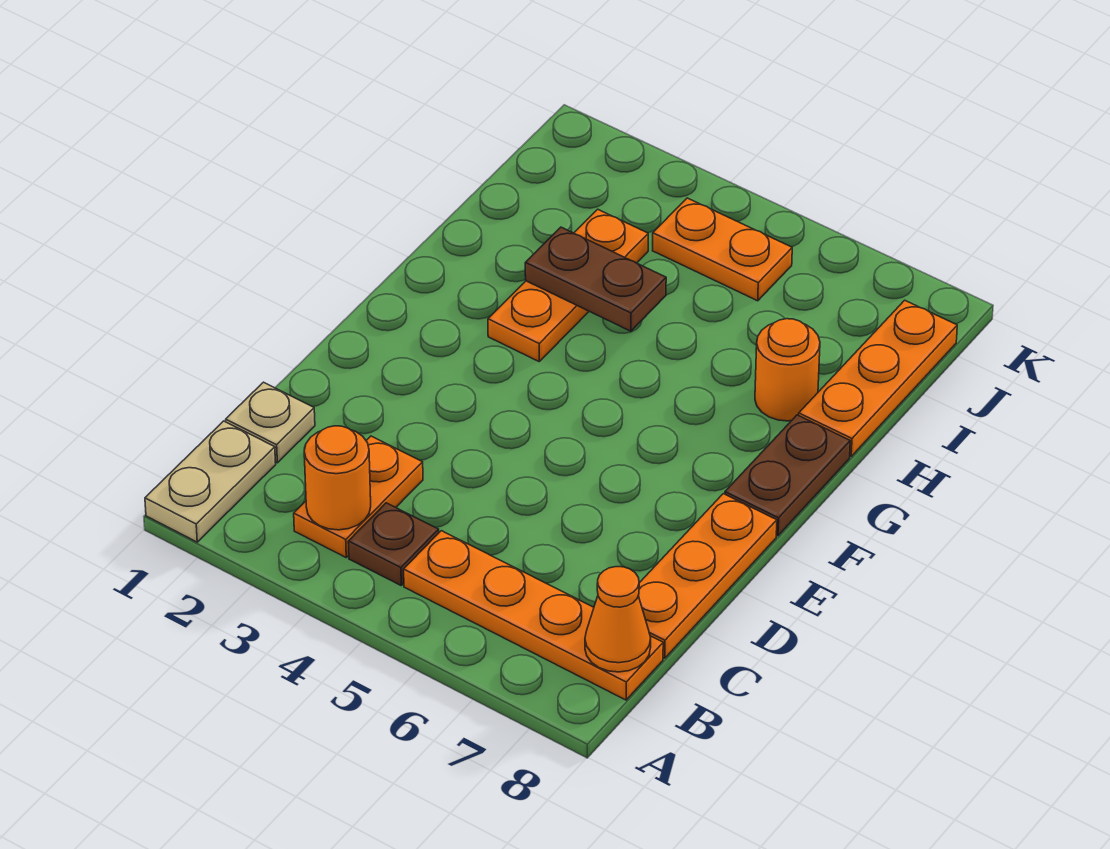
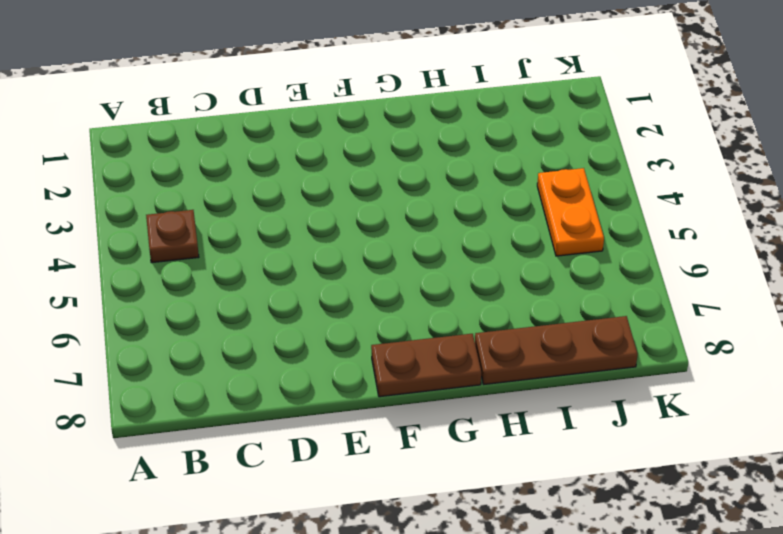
brown plate H8:J8 level 1 -> orange plate H8:J8 level 1
none -> tan plate A1:B1 level 1
none -> orange plate B3:C3 level 1
none -> orange plate B5:B8 level 1

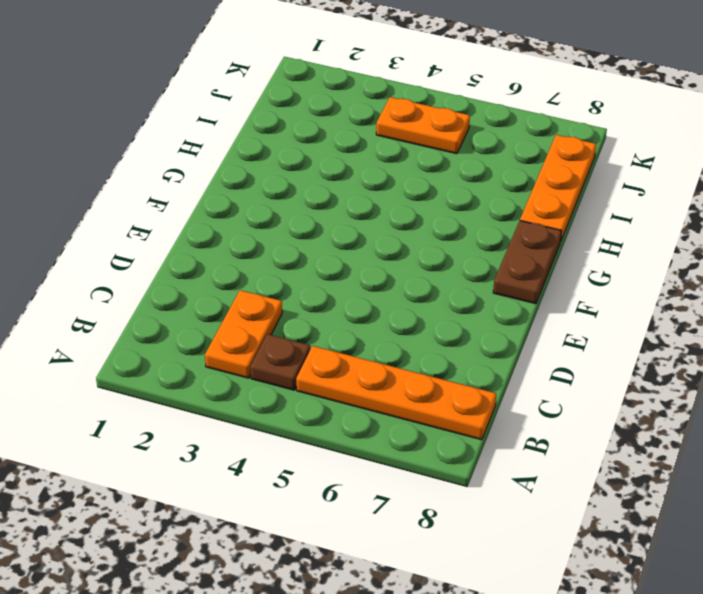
none -> tan plate A1:B1 level 1
none -> tan plate C1 level 1
none -> orange plate C8:E8 level 1

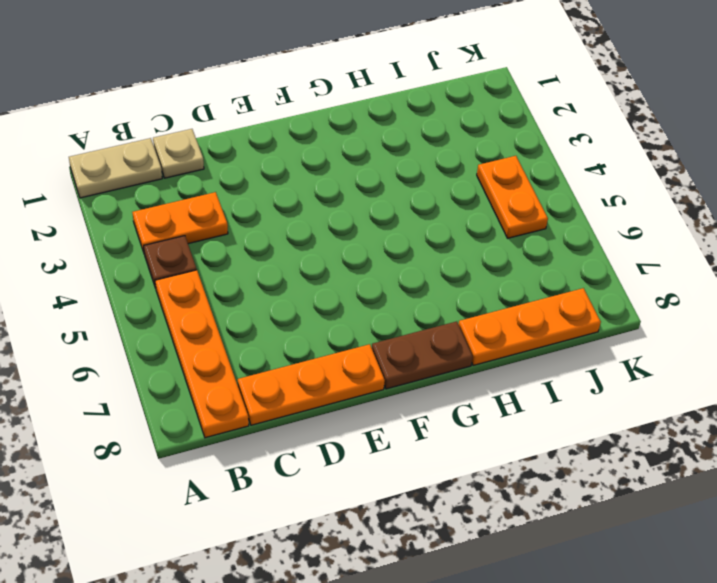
none -> orange plate G3:I3 level 1
none -> orange round brick H7 level 1
none -> orange round brick B3 level 2

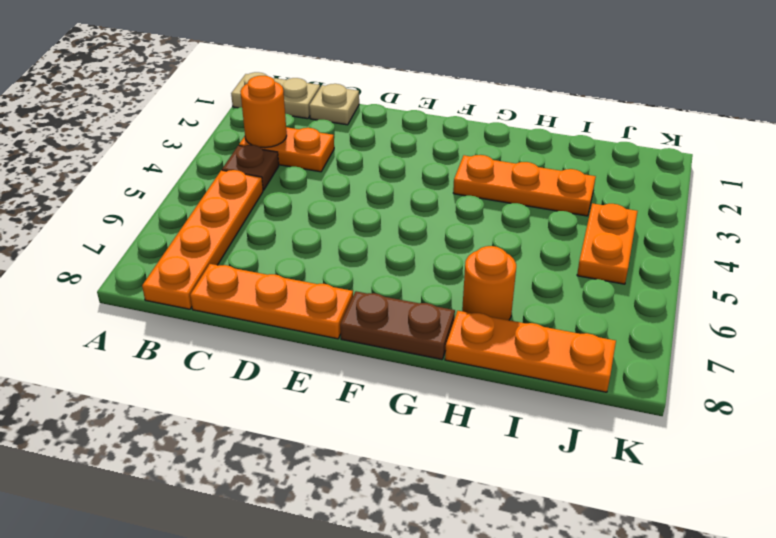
none -> orange cone B8 level 2
none -> brown plate H3:H4 level 2

